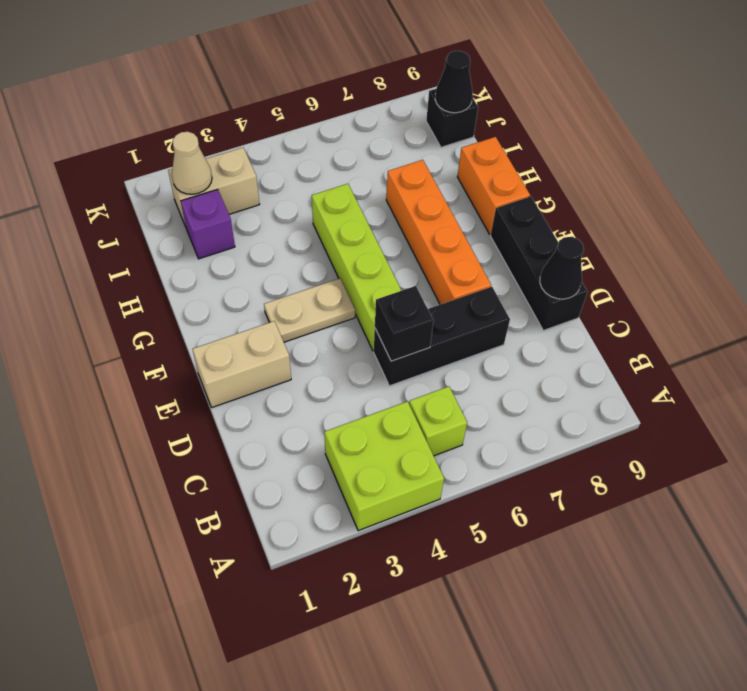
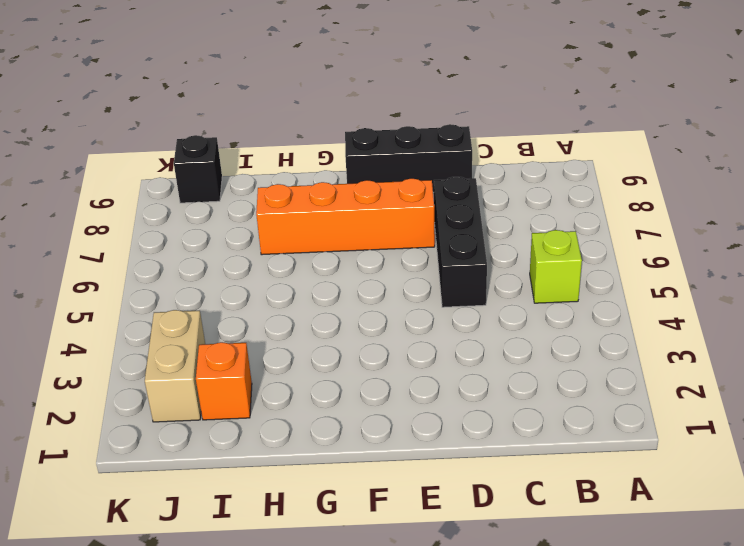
orange brick I2 level 1 -> purple brick I2 level 1
none -> lime brick A3:B4 level 1
none -> tan brick E1:E2 level 1
none -> lime brick E5:H5 level 1

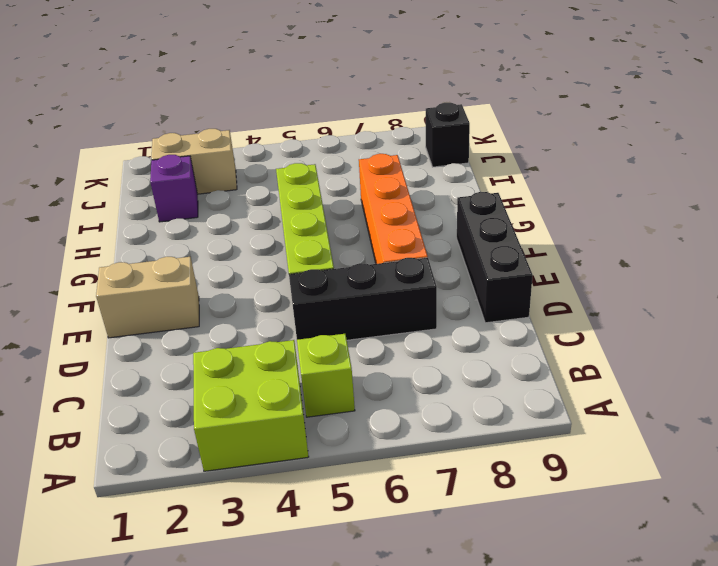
none -> tan plate F3:F4 level 1
none -> orange brick G9:H9 level 1
none -> black brick D5 level 2

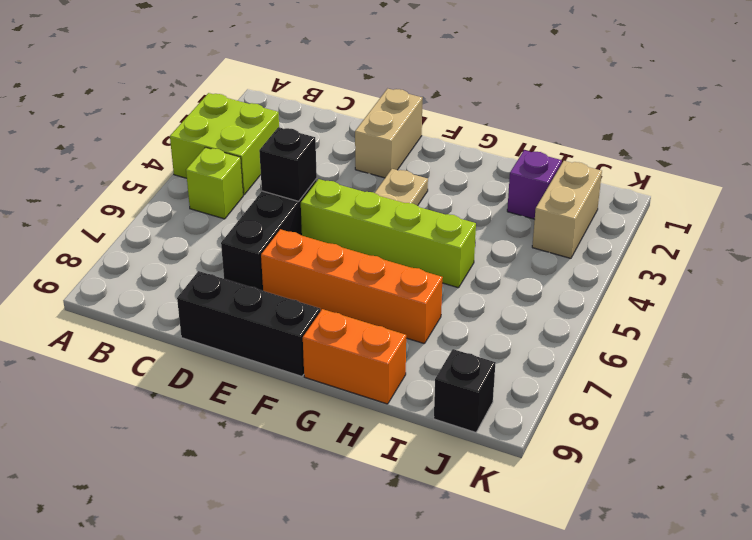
none -> black cone D9 level 2
none -> tan cone J2 level 2
none -> black cone J9 level 2

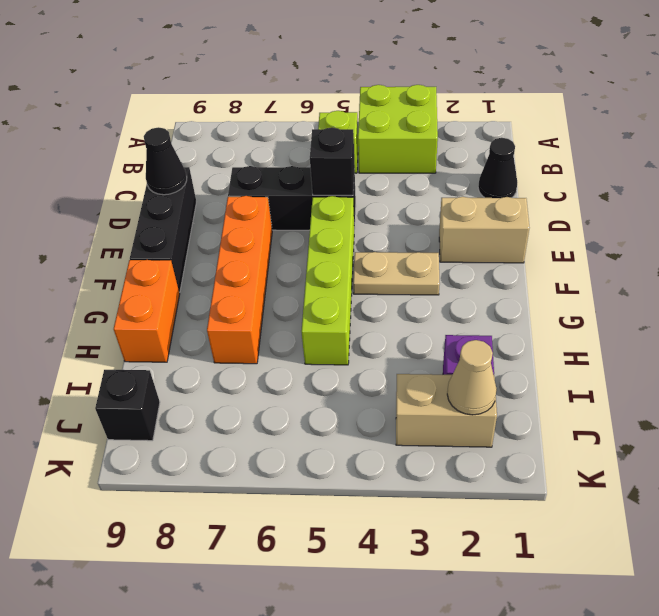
black cone C1 level 1 -> black cone J9 level 2

